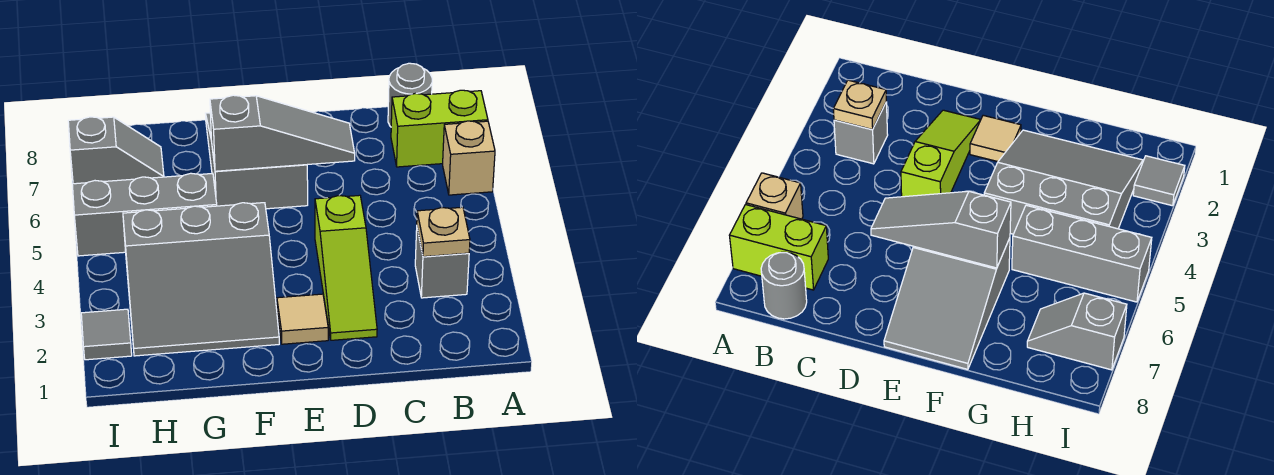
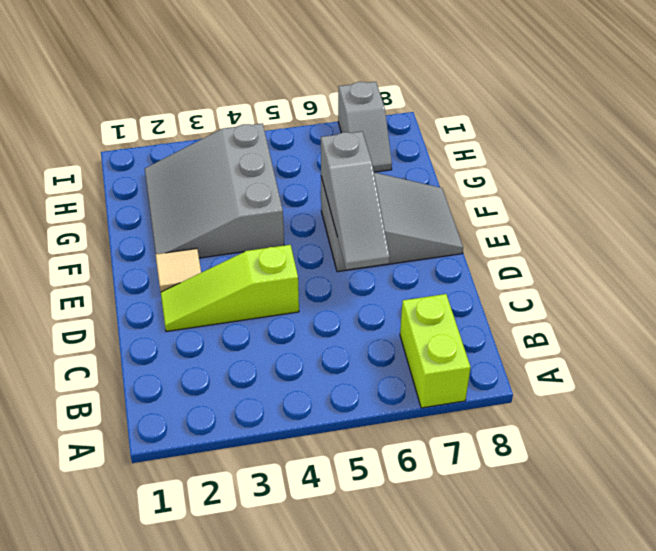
none -> tan brick A6 level 1
none -> grey brick B3 level 1
none -> grey round brick B8 level 1

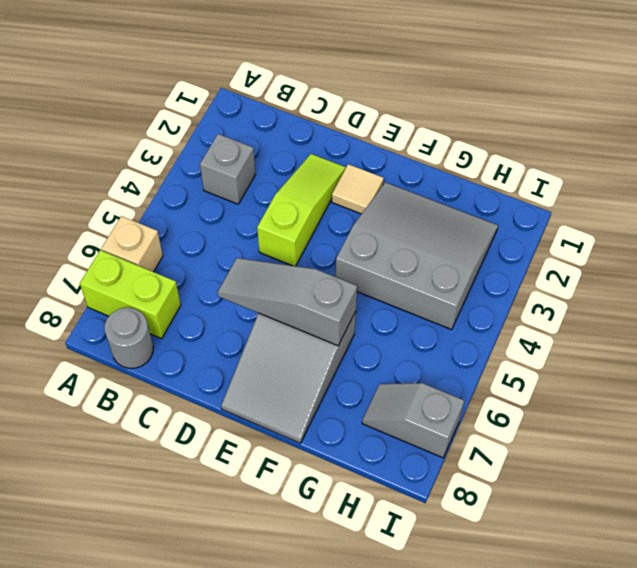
none -> grey brick G5:I5 level 1
none -> grey tile I2 level 1
none -> tan plate B3 level 2

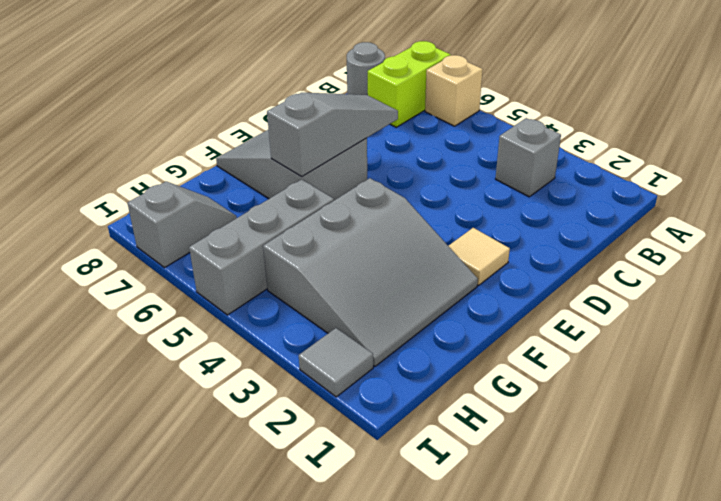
none -> lime slope D2:D4 level 1 top 4
none -> tan plate B3 level 2

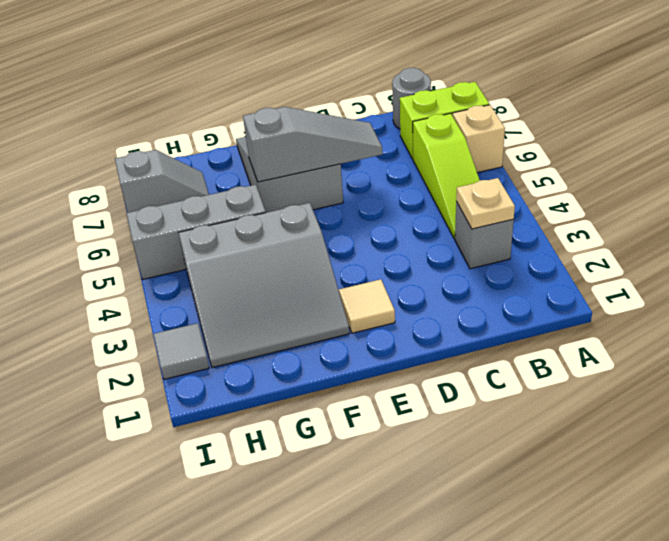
lime slope B4:B6 level 1 top 6 -> lime slope D2:D4 level 1 top 4

